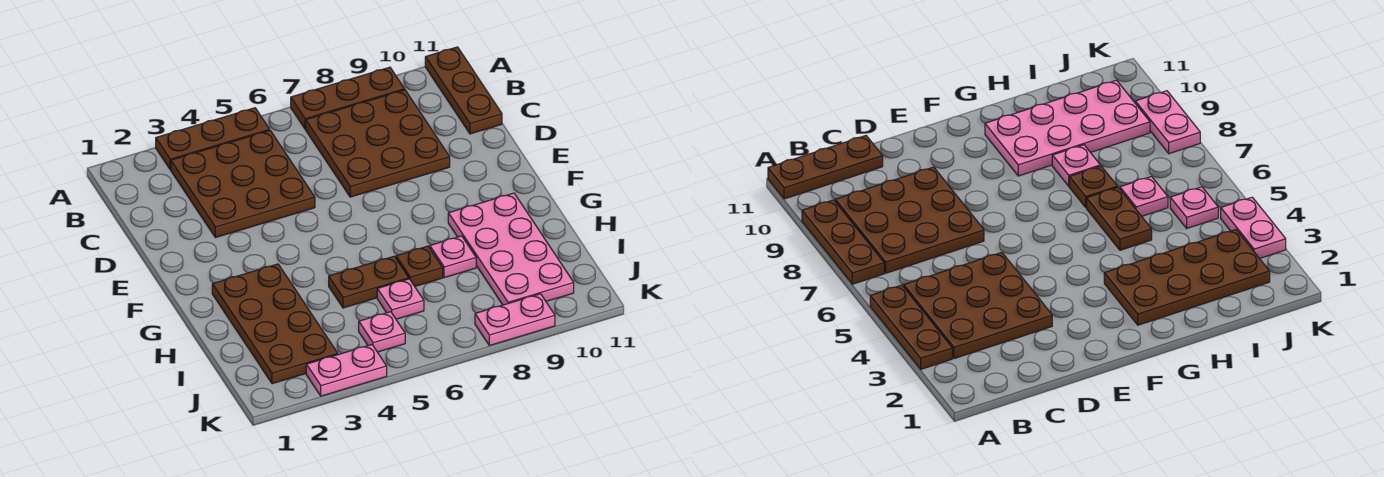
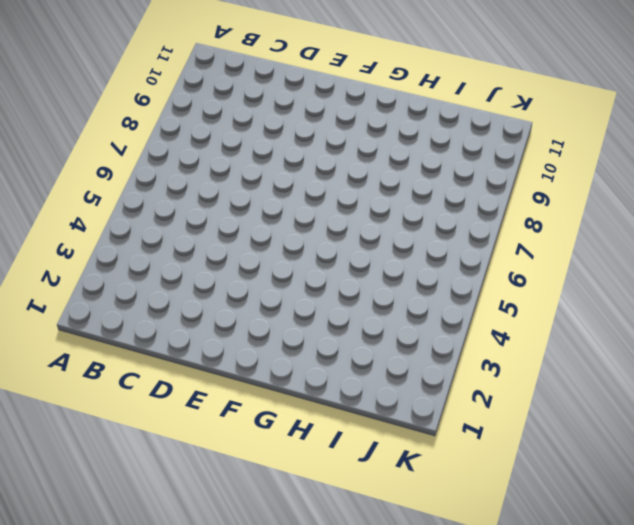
none -> brown plate A3:A5 level 1
none -> brown plate A7:A9 level 1
none -> brown plate A11:C11 level 1

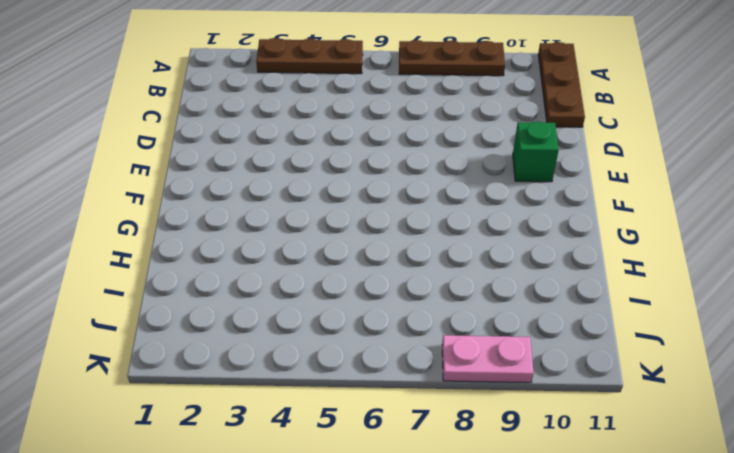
green brick E10 level 1 -> none
none -> brown plate B3:D5 level 1
none -> brown plate B7:D9 level 1
none -> brown plate G2:J3 level 1

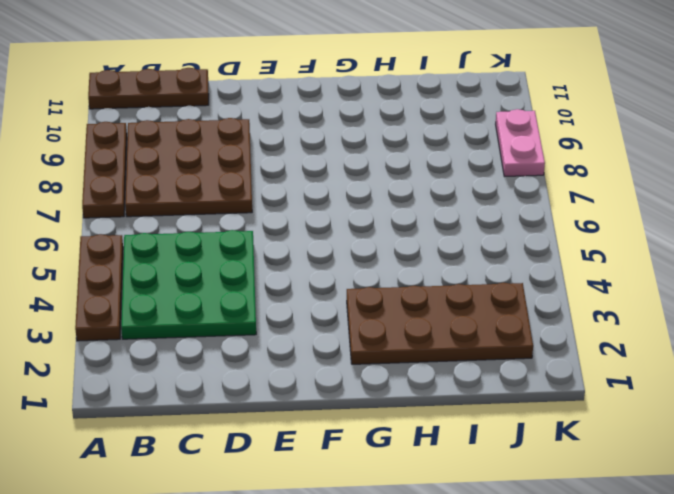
green plate B3:D5 level 1 -> brown plate B3:D5 level 1
none -> pink plate G9:J10 level 1
none -> brown plate H5:H6 level 1
none -> brown plate H7 level 1

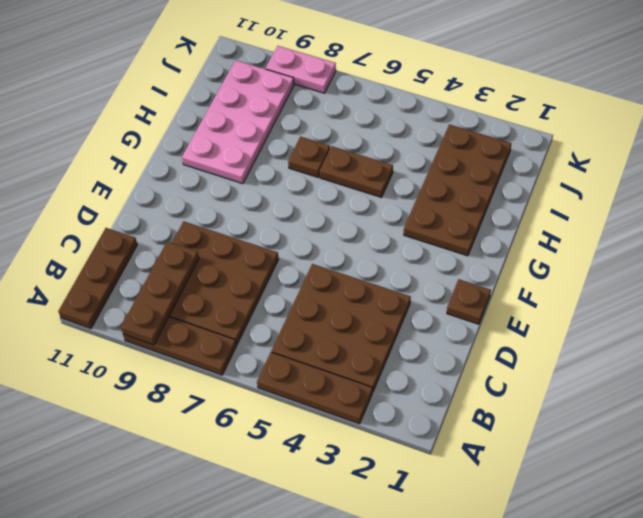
brown plate A9:C9 level 2 -> none
brown plate E1 level 1 -> none
none -> pink plate H8 level 1
none -> pink plate I6 level 1
none -> pink plate J5 level 1

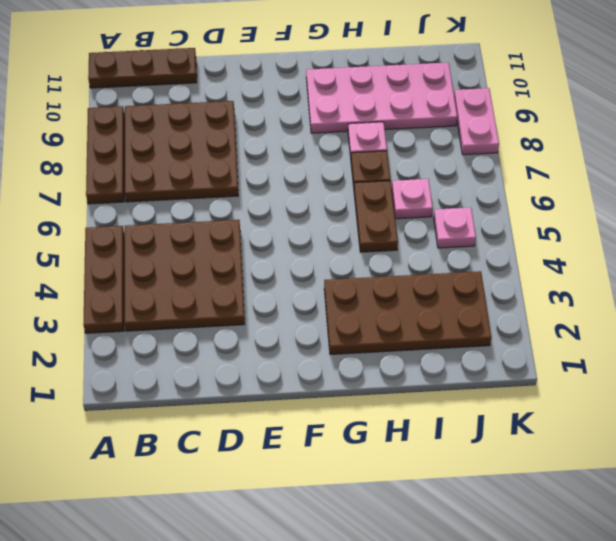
none -> pink plate K3:K4 level 1

